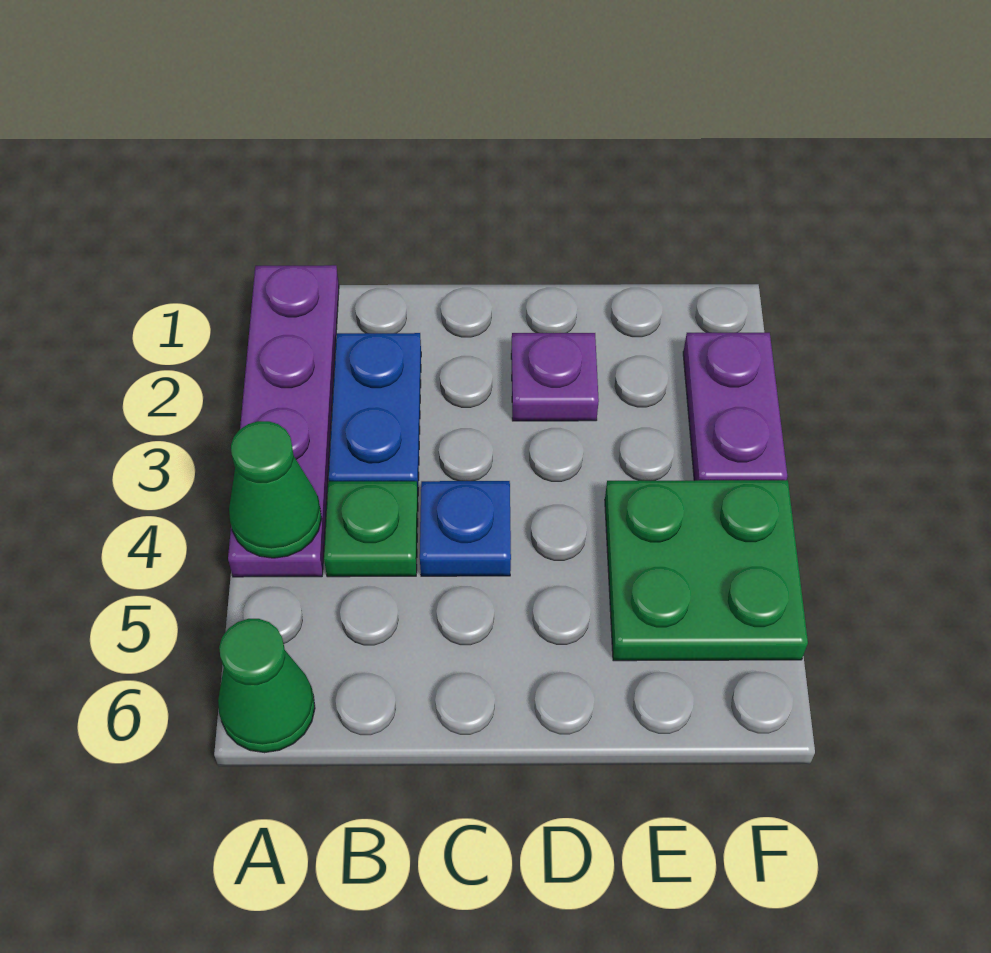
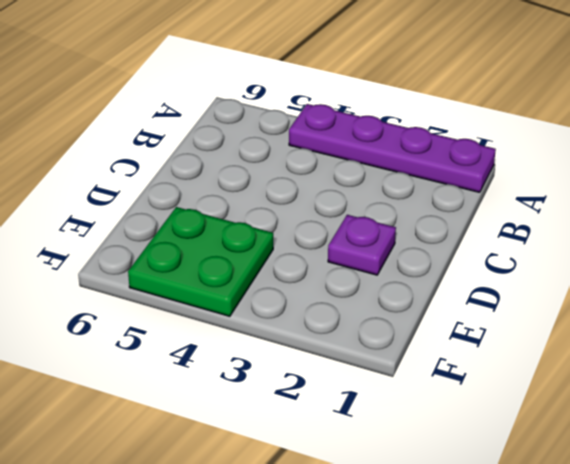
none -> green cone A6 level 1
none -> blue plate B2:B3 level 1

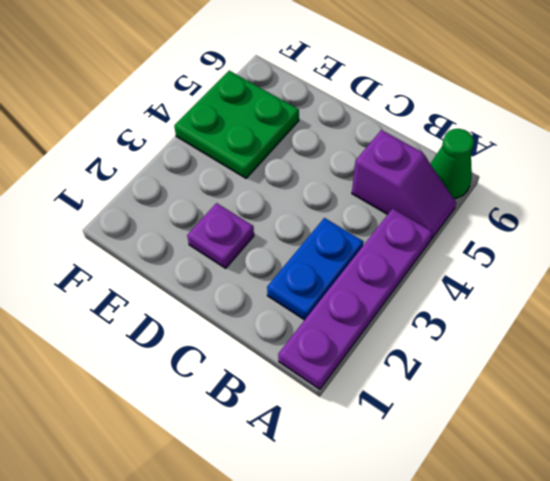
purple slope A5:B5 level 1 top B -> none
none -> green plate B4 level 1
none -> blue plate C4 level 1

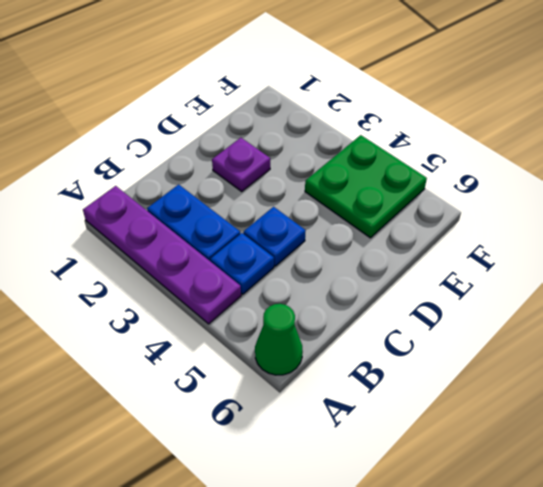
blue plate B4 level 1 -> green plate B4 level 1
none -> purple plate F2:F3 level 1
none -> green cone A4 level 2

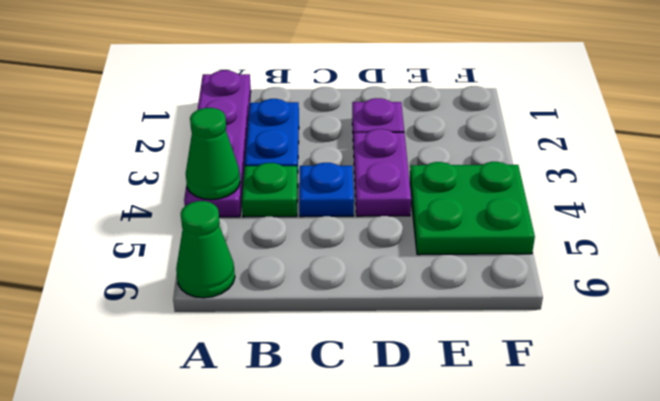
purple plate D3:D4 level 1 -> purple plate F2:F3 level 1

